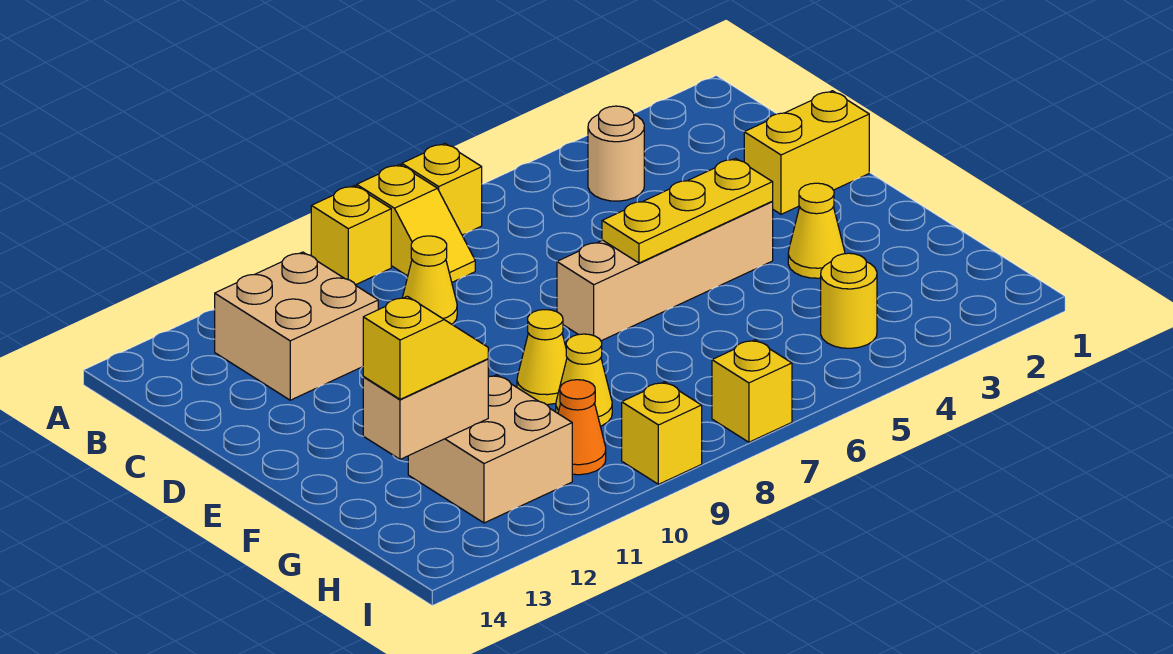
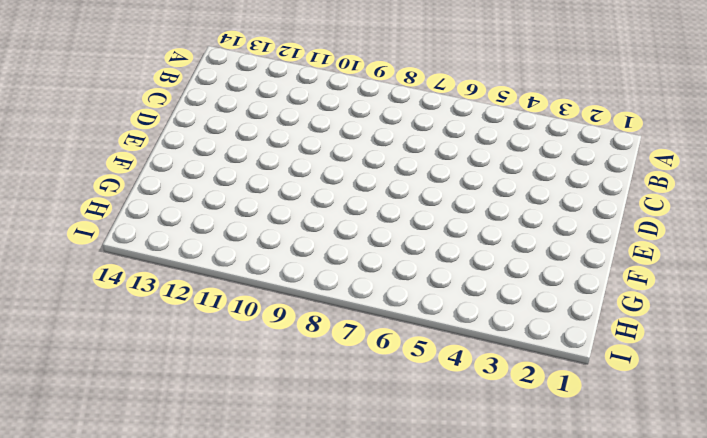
none -> yellow brick A7 level 1
none -> yellow slope A8:B8 level 1 top A
none -> yellow brick A9 level 1

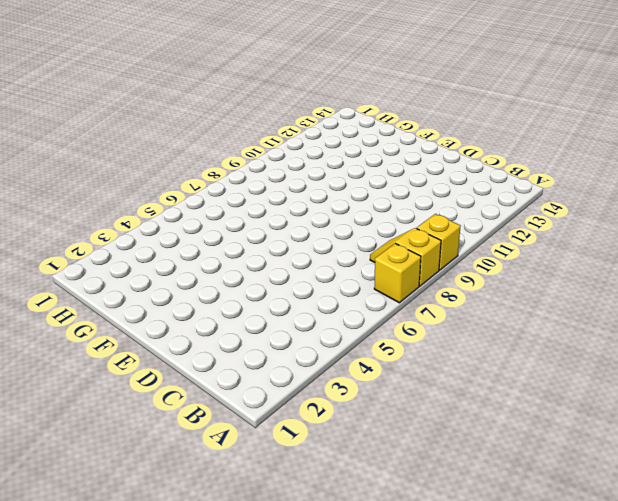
none -> tan round brick B4 level 1
none -> tan brick B11:C12 level 1
none -> yellow cone C9 level 1

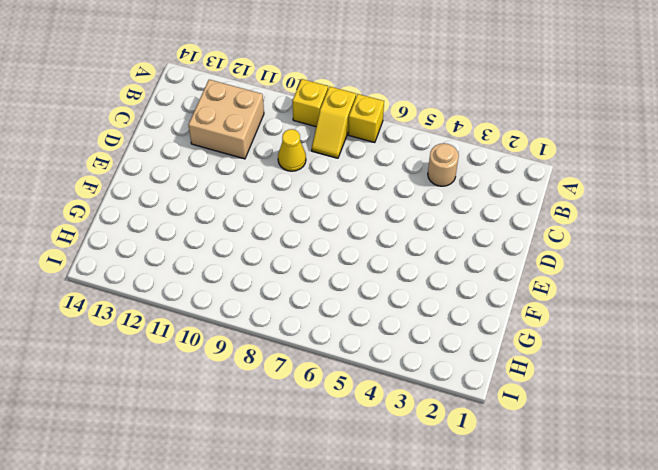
none -> yellow brick D1:D2 level 1
none -> tan brick E4:E7 level 1
none -> yellow cone F3 level 1

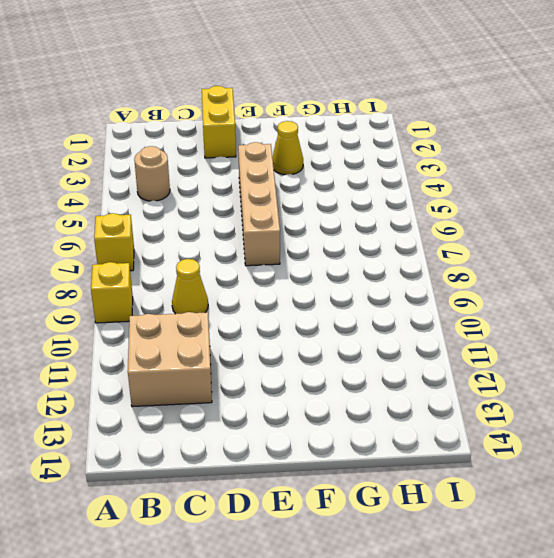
none -> yellow slope A8:B8 level 1 top A
none -> yellow cone F9 level 1
none -> yellow cone G9 level 1

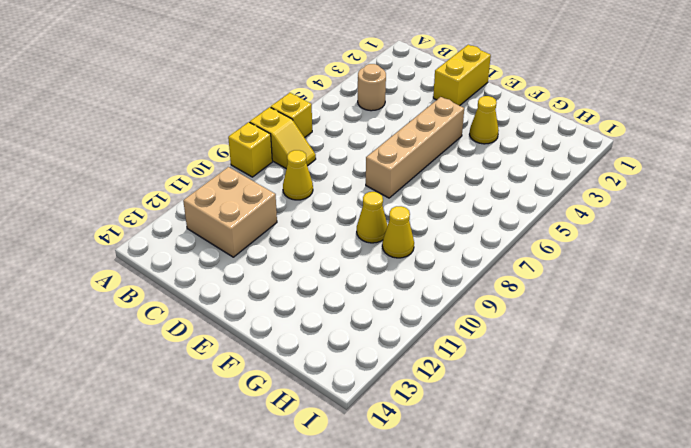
none -> tan brick G11:H12 level 1
none -> yellow round brick H4 level 1
none -> orange cone H10 level 1

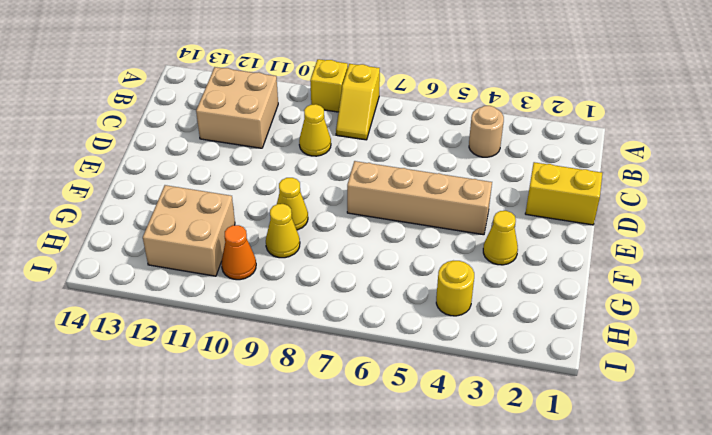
none -> yellow brick A7 level 1
none -> yellow brick I7 level 1
none -> yellow brick I9 level 1

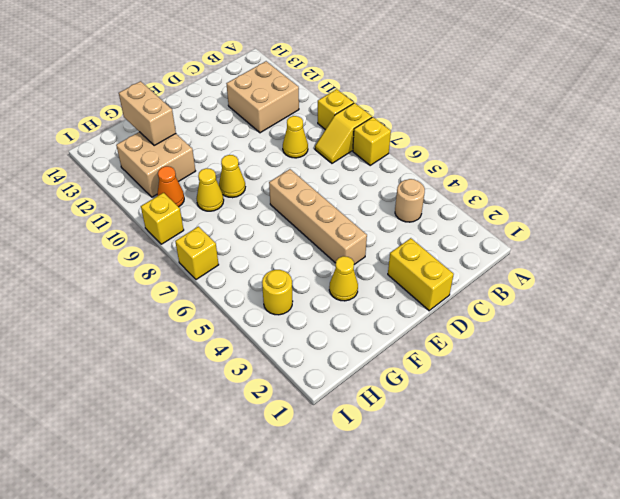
none -> yellow plate E4:E6 level 2
none -> yellow slope G12:G13 level 3 top 13

